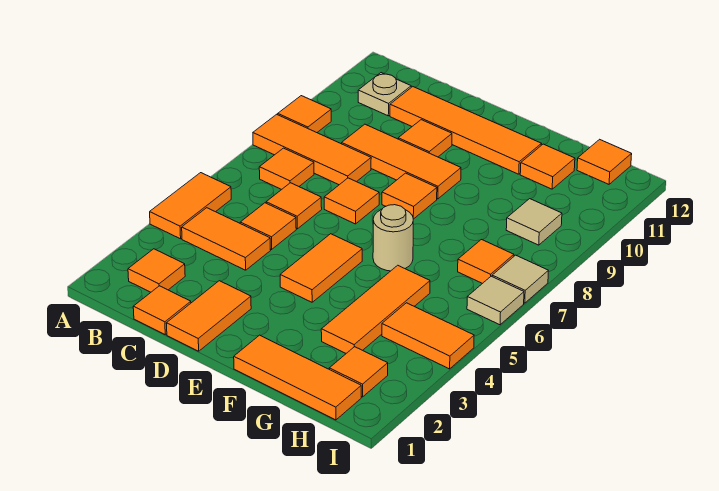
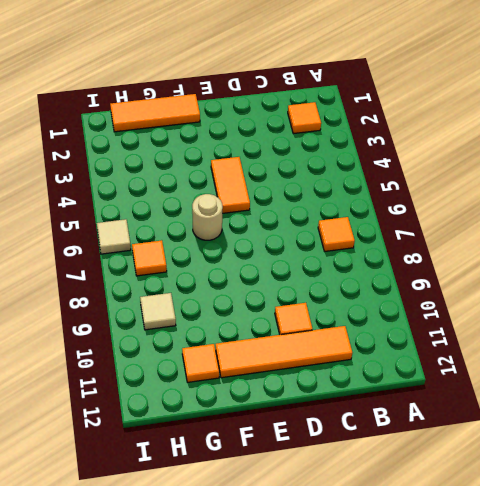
none -> orange tile A4:A5 level 1
none -> orange tile A8:C8 level 1
none -> orange tile A9 level 1

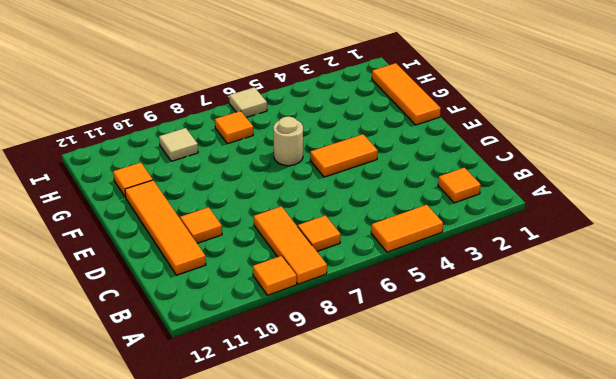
none -> orange tile B4:C4 level 1
none -> tan plate B11 level 1
none -> orange tile C1 level 1

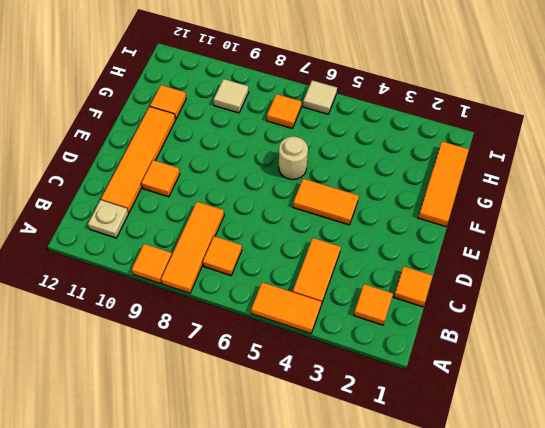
none -> orange tile C5 level 1
none -> orange tile C6 level 1
none -> orange tile C9:E9 level 1

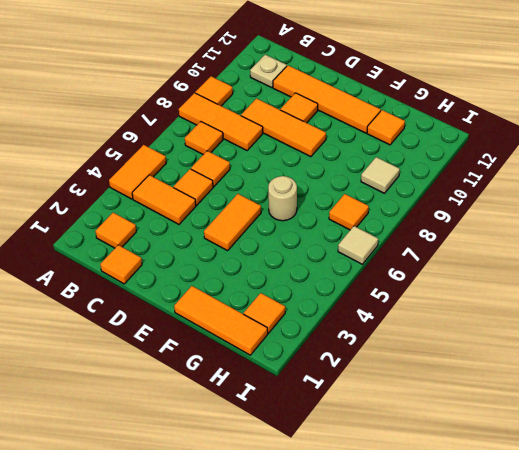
none -> orange tile D1:D2 level 1
none -> orange tile D7 level 1
none -> orange tile E8 level 1

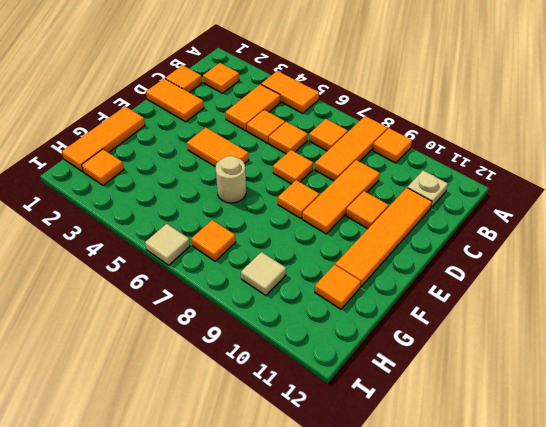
none -> orange tile G3:G5 level 1
none -> orange tile H4:I4 level 1
none -> orange tile H12 level 1

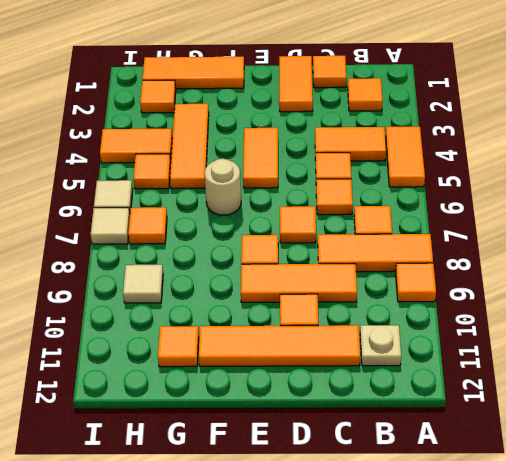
orange tile H5 level 1 -> orange tile H12 level 1

